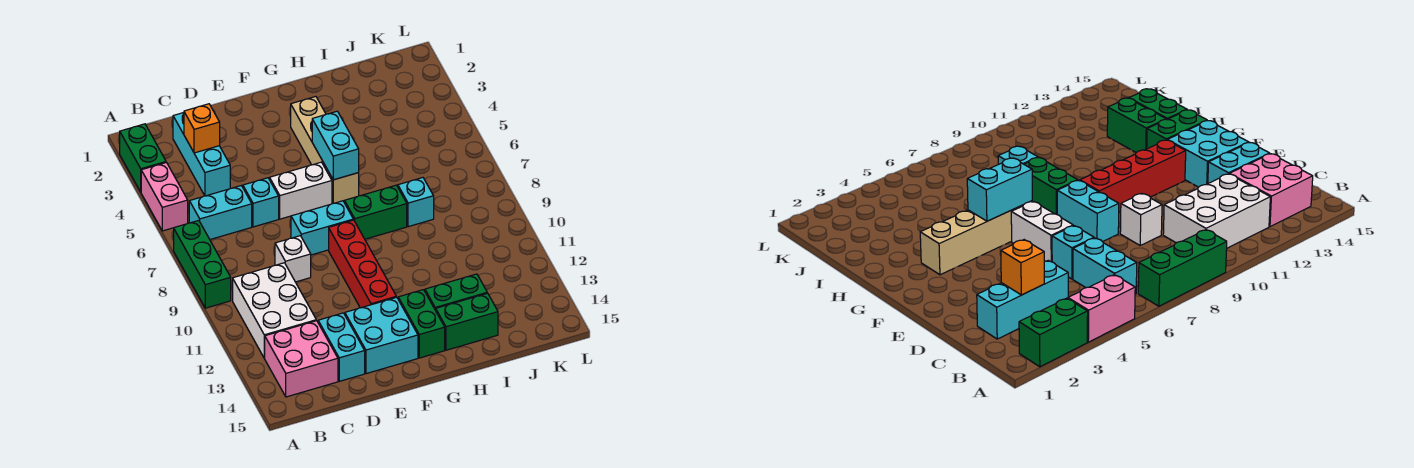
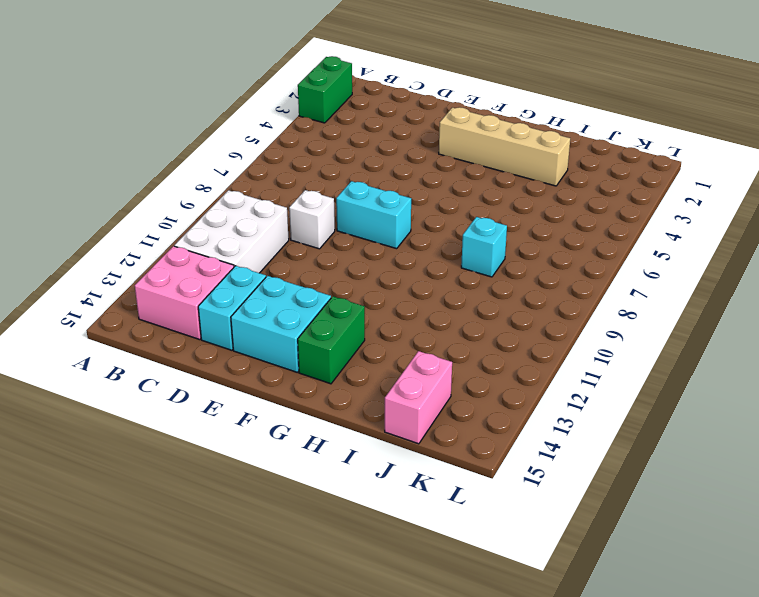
tan brick F3:I3 level 1 -> tan brick G3:G6 level 1
pink brick J14:J15 level 1 -> pink brick A4:A5 level 1
none -> green brick A7:A9 level 1
none -> cyan brick B6:C6 level 1
none -> cyan brick C2:C4 level 1

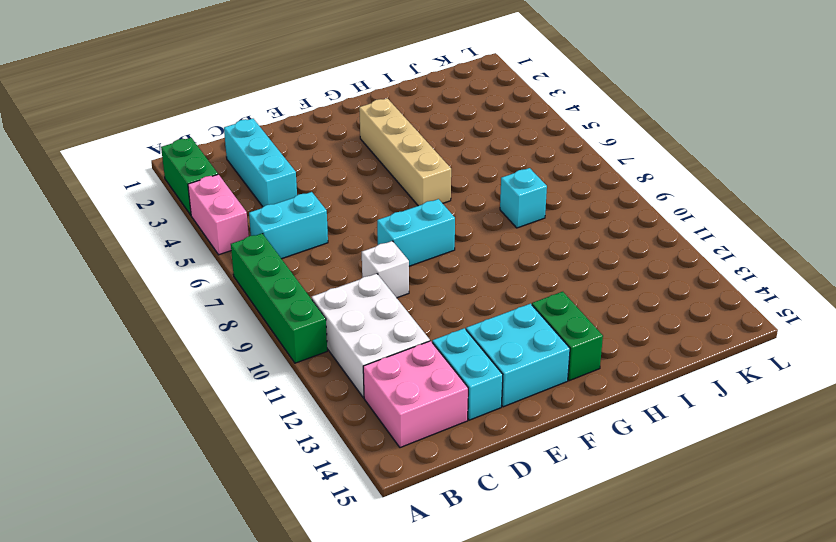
green brick A7:A10 level 1 -> green brick A7:A9 level 1
none -> cyan brick D6 level 1
none -> white brick E6:F6 level 1
none -> red brick F9:F12 level 1

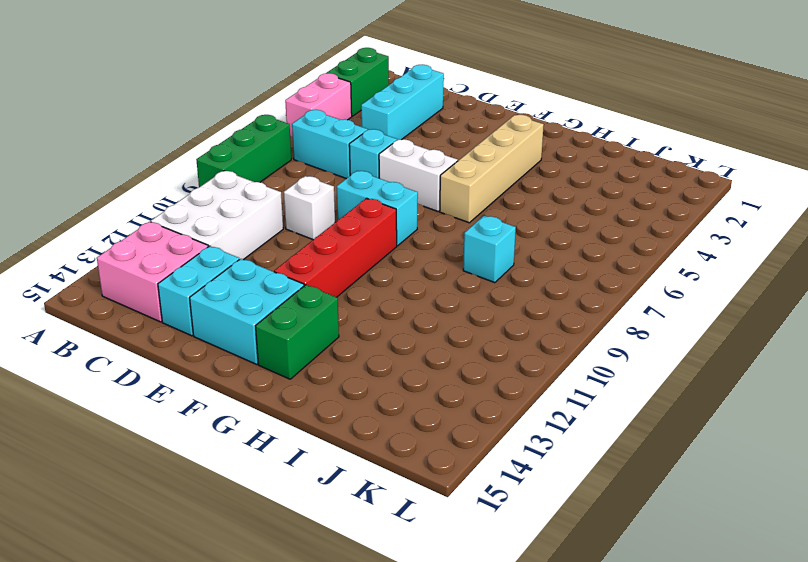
none -> green brick G8:H8 level 1
none -> green brick H13:I13 level 1
none -> green brick H14:I14 level 1

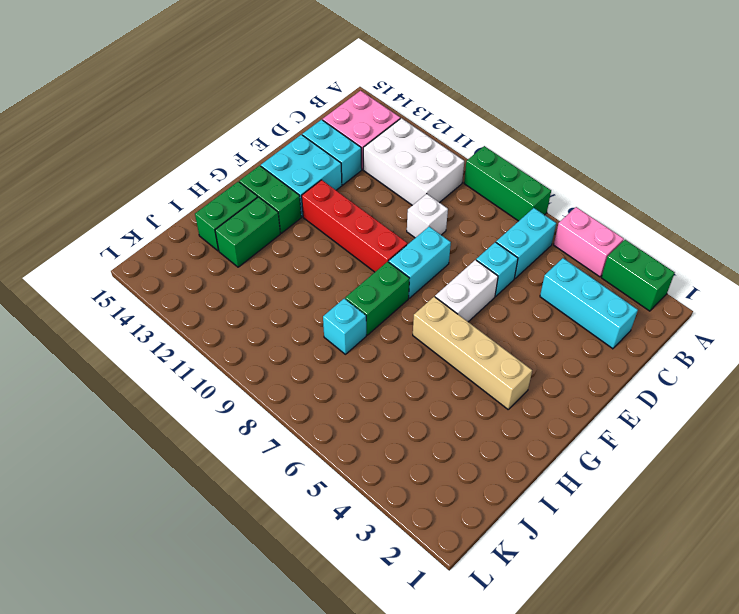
none -> orange brick C3 level 2
none -> cyan brick G5:G6 level 2

